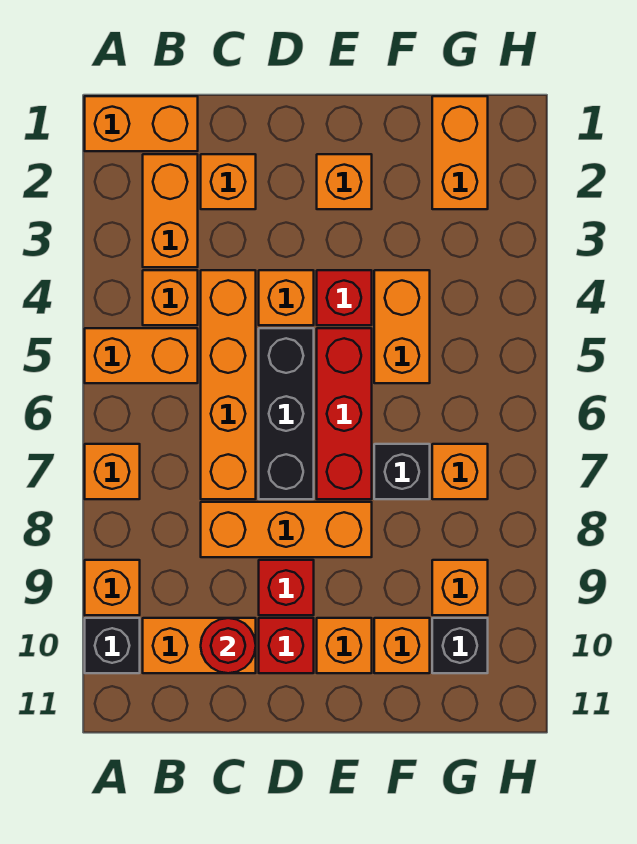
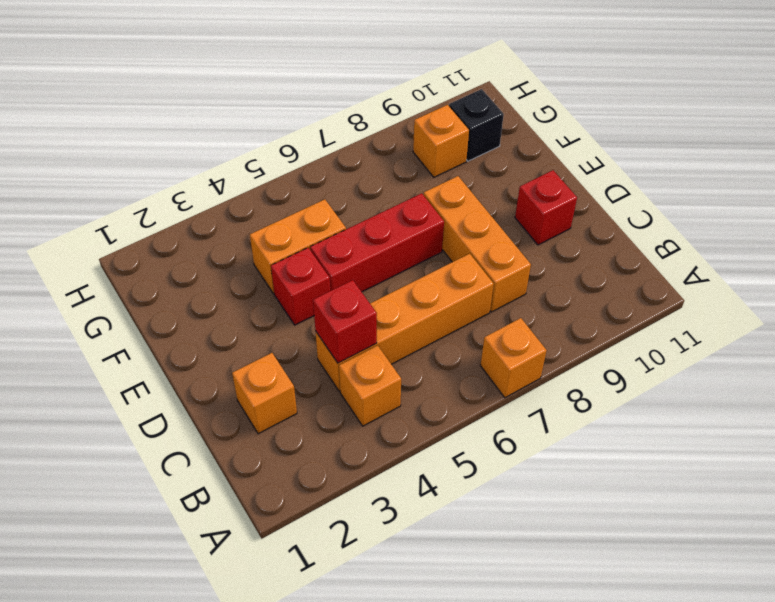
red brick C4 level 2 -> red brick D9 level 1
none -> orange brick A1:B1 level 1
none -> orange brick A5:B5 level 1
none -> orange brick A9 level 1

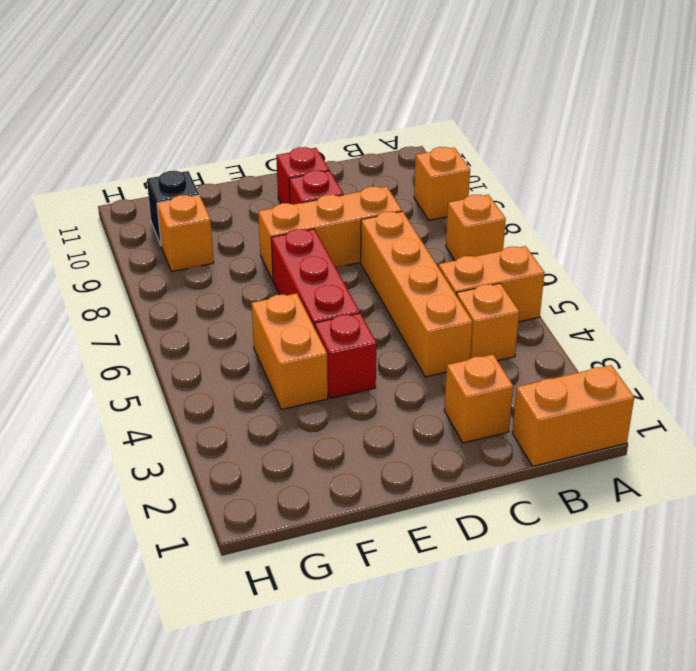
none -> black brick A10 level 1
none -> orange brick B2:B3 level 1
none -> orange brick B10:C10 level 1

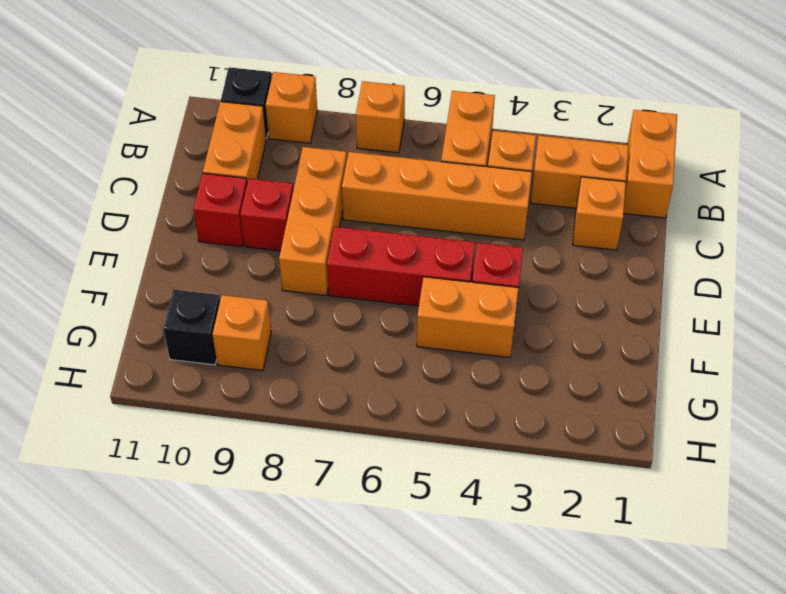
none -> orange brick D4 level 1
none -> black brick D5:D7 level 1
none -> orange brick E2 level 1

